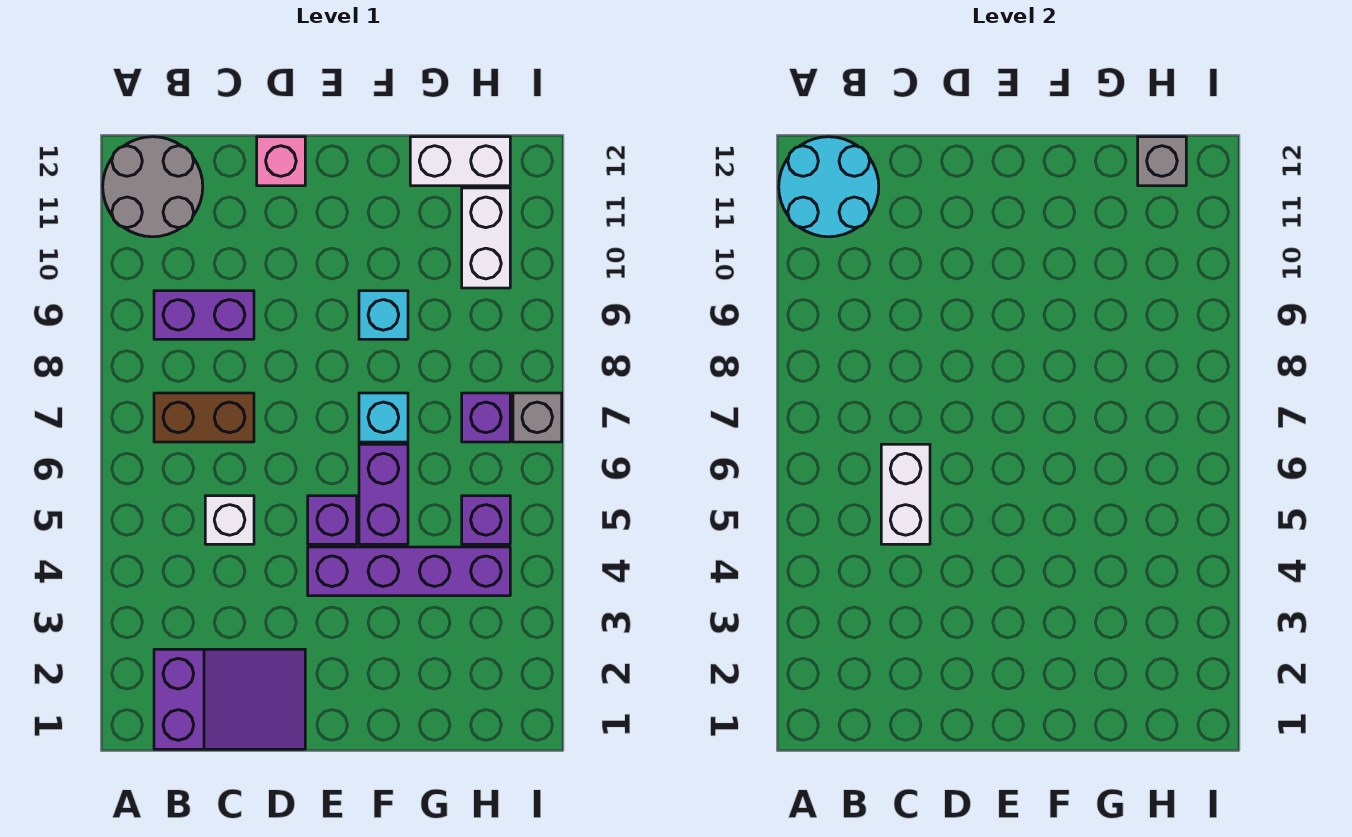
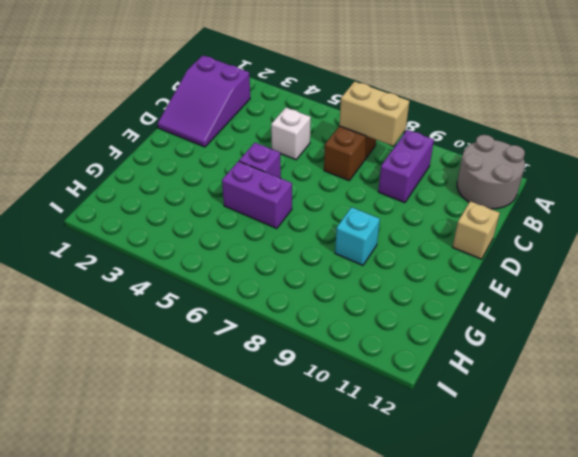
tan brick B7:B8 level 2 -> none
tan brick D12 level 1 -> pink brick D12 level 1
none -> purple brick E4:H4 level 1
none -> cyan brick F7 level 1
none -> white brick G12:H12 level 1

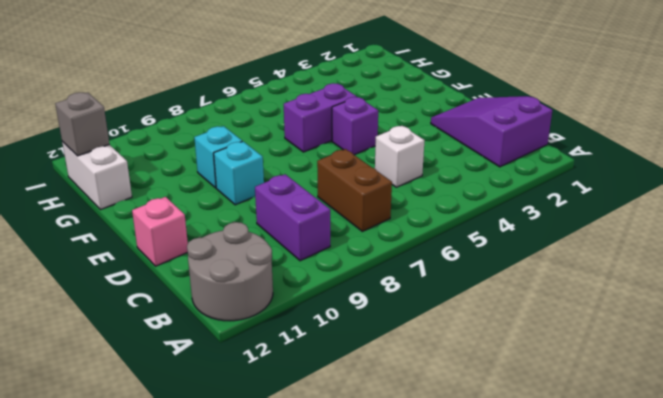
cyan brick E9 level 1 -> cyan brick F7 level 1
none -> purple brick E4:H4 level 1
none -> purple brick H5 level 1
none -> purple brick H7 level 1

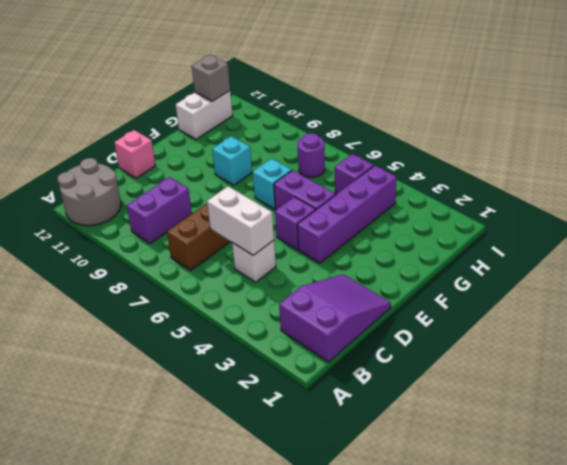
purple round brick H7 level 1 -> purple brick H7 level 1
none -> white brick H10:H11 level 1
none -> grey brick I7 level 1
none -> cyan round brick A11:B12 level 2

